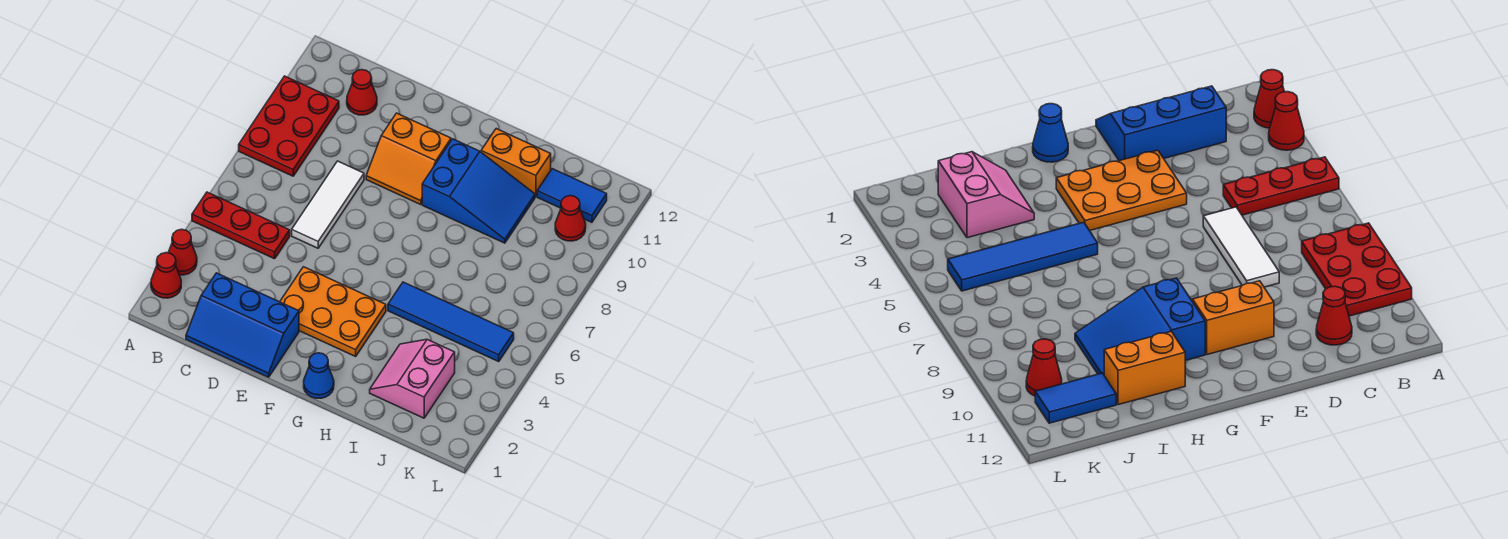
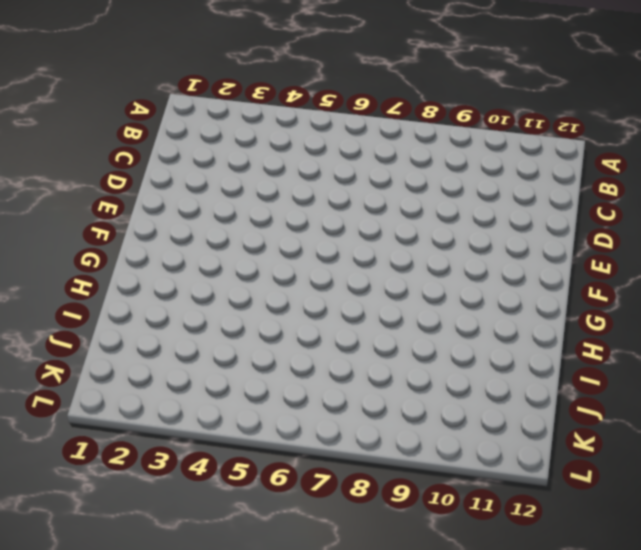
none -> red cone A2 level 1
none -> red cone A3 level 1
none -> red plate A5:C5 level 1

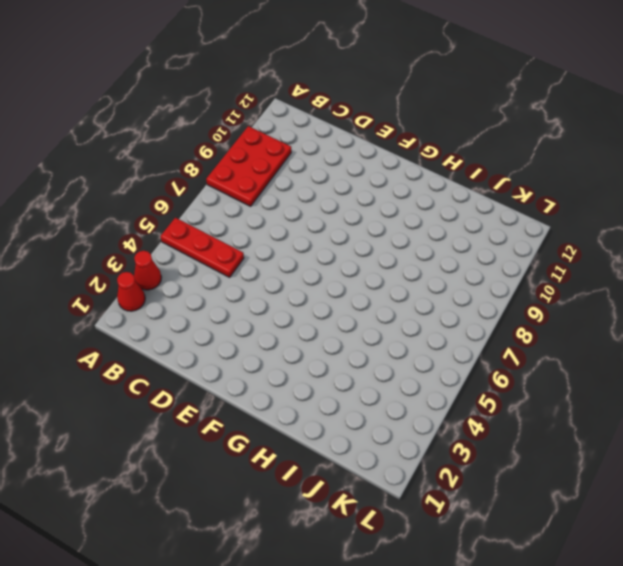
none -> blue slope C1:E2 level 1 top 2
none -> red cone C11 level 1
none -> white tile D6:D8 level 1

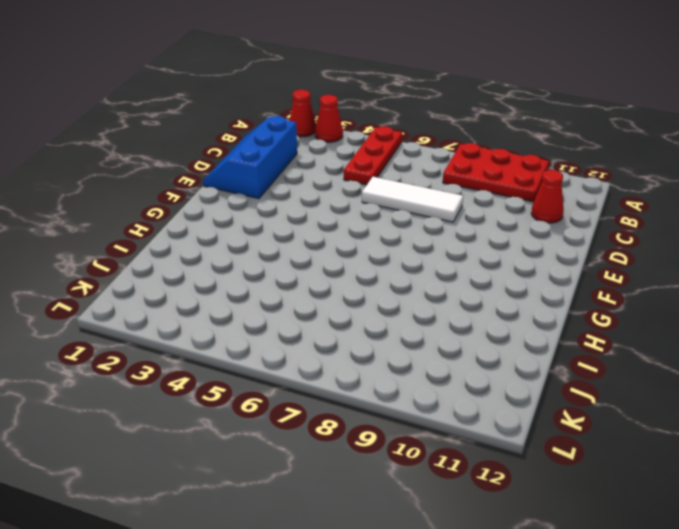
none -> orange plate E3:G4 level 1
none -> orange slope E9:F10 level 1 top 10
none -> blue cone G1 level 1

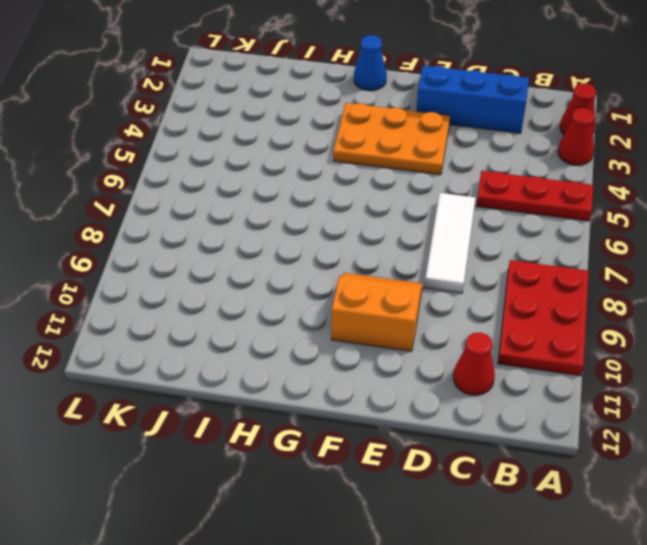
none -> blue slope G9:I10 level 1 top G
none -> blue tile H5:K5 level 1
none -> orange brick H11:I11 level 1

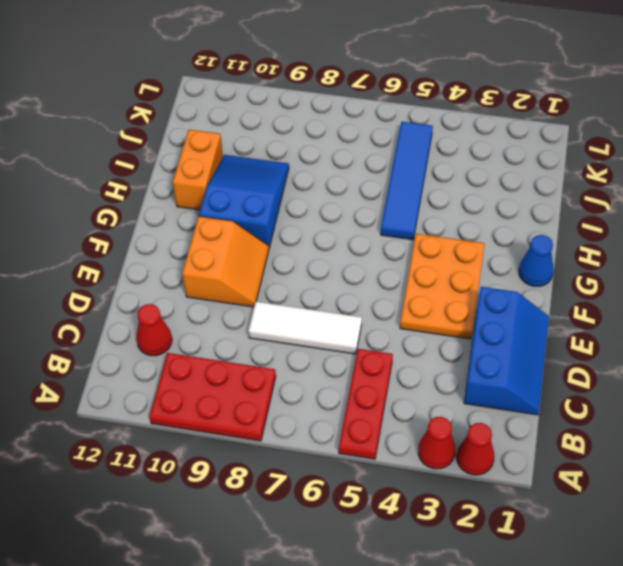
none -> pink slope I2:J3 level 1 top J
none -> blue tile J11:K11 level 1
none -> red cone K10 level 1

